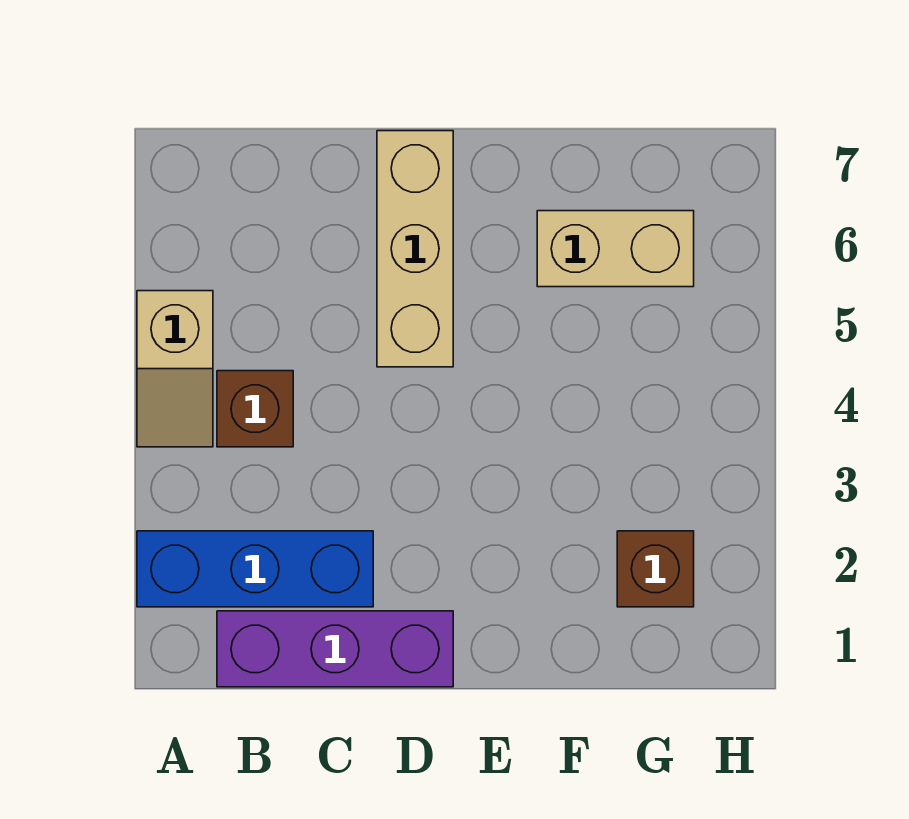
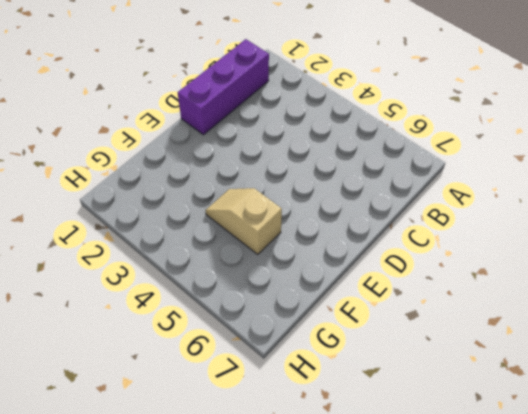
tan slope F4:F5 level 1 top 5 -> tan slope A4:A5 level 1 top 5
none -> blue brick A2:C2 level 1
none -> brown brick B4 level 1

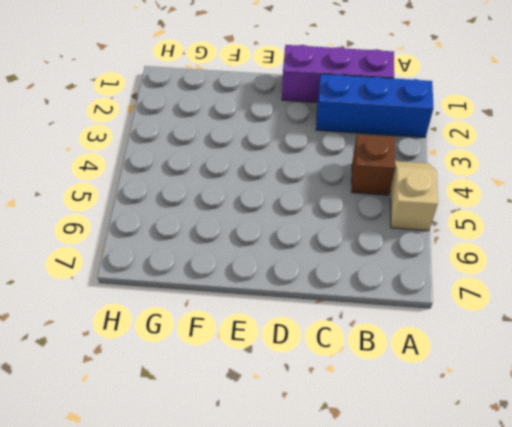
none -> tan brick D5:D7 level 1
none -> tan brick F6:G6 level 1

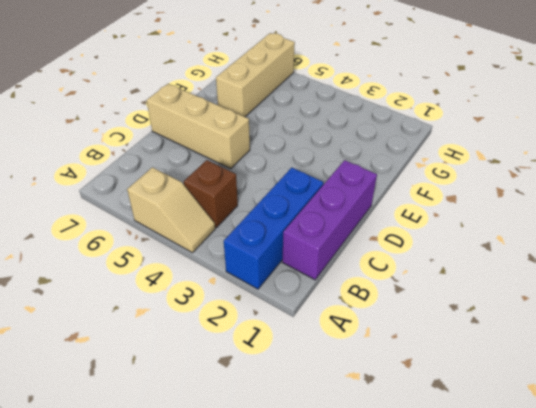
tan brick F6:H6 level 1 -> tan brick F6:G6 level 1
none -> brown brick G2 level 1

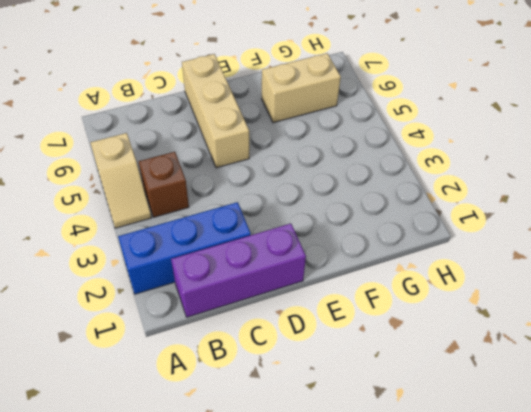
none -> brown brick G2 level 1

